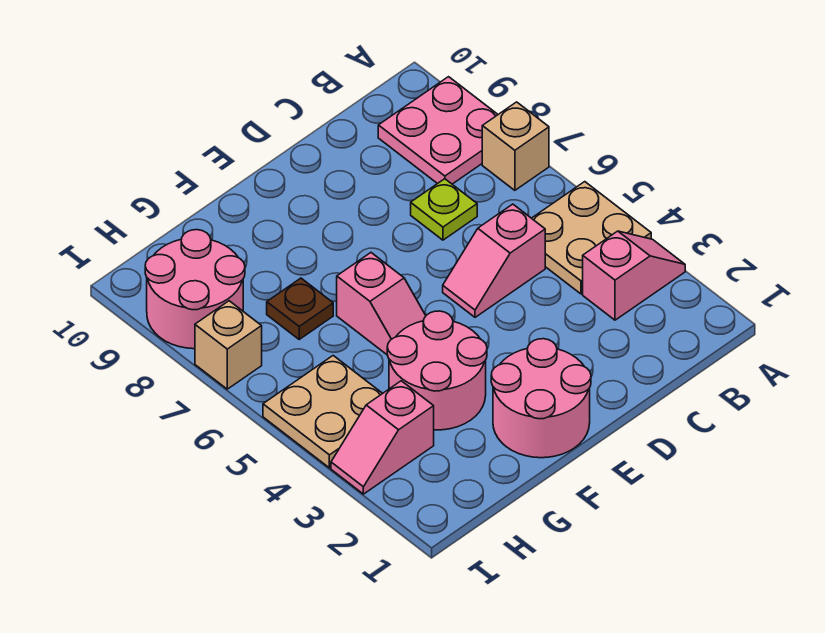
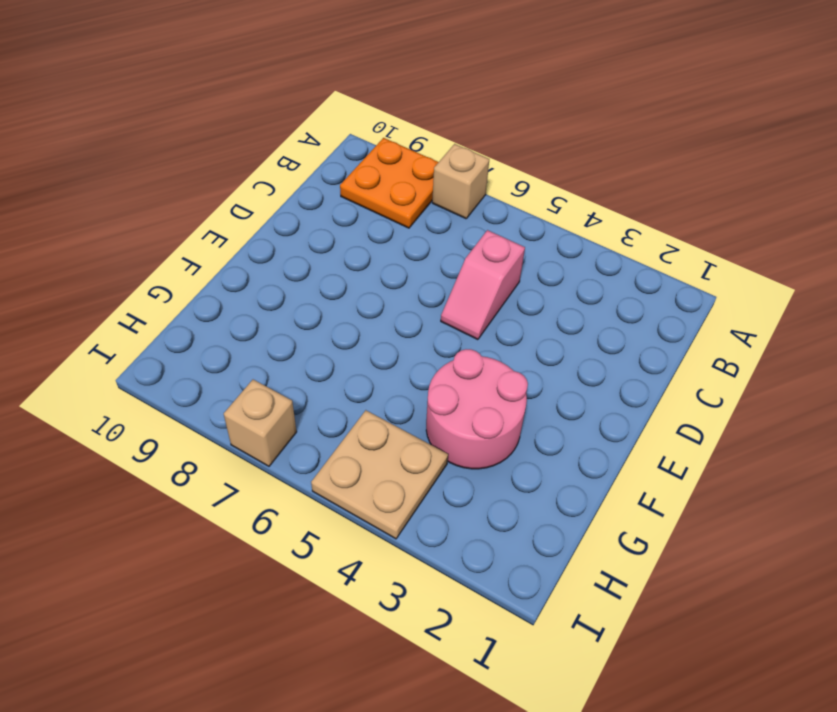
orange plate A8:B9 level 1 -> pink plate A8:B9 level 1
none -> pink slope A3:B3 level 1 top B
none -> tan plate A4:B5 level 1
none -> lime plate C7 level 1

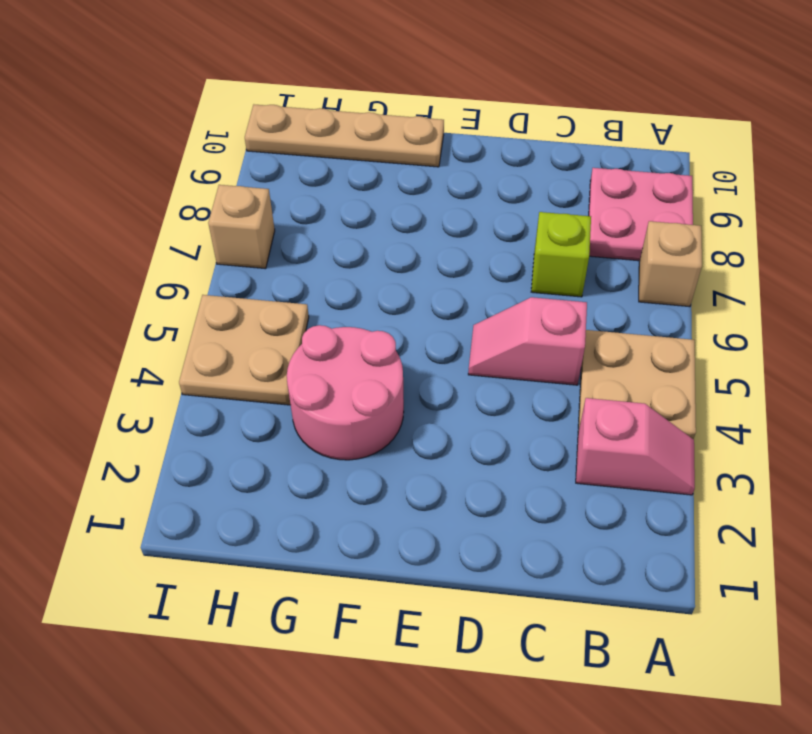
lime brick C7 level 1 -> lime plate C7 level 1
tan plate F10:I10 level 1 -> none
none -> pink round brick E1:F2 level 1
none -> pink slope F5:F6 level 1 top 6
none -> brown plate G7 level 1

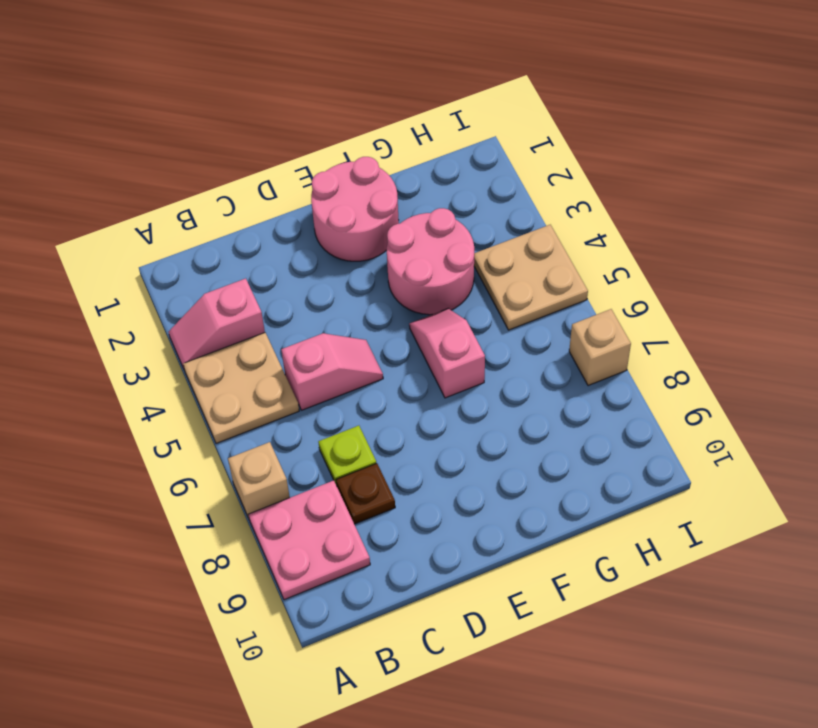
brown plate C8 level 1 -> brown plate G7 level 1
none -> pink slope H3:I3 level 1 top H
none -> pink round brick H8:I9 level 1

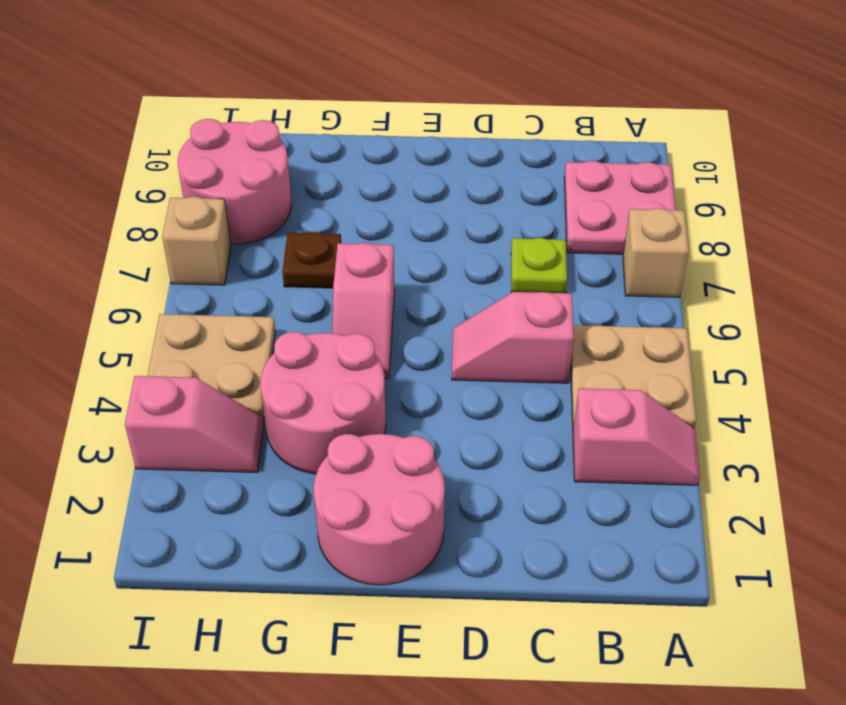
pink slope H3:I3 level 1 top I -> pink slope H3:I3 level 1 top H

